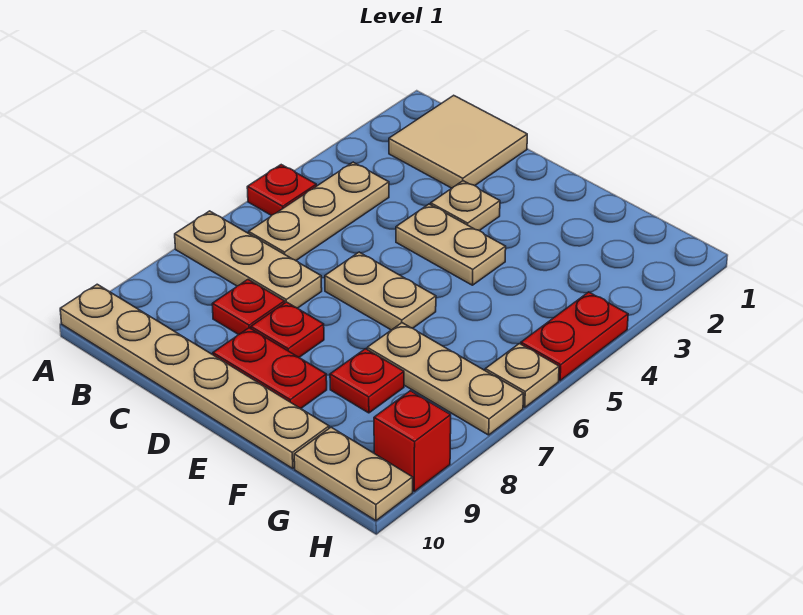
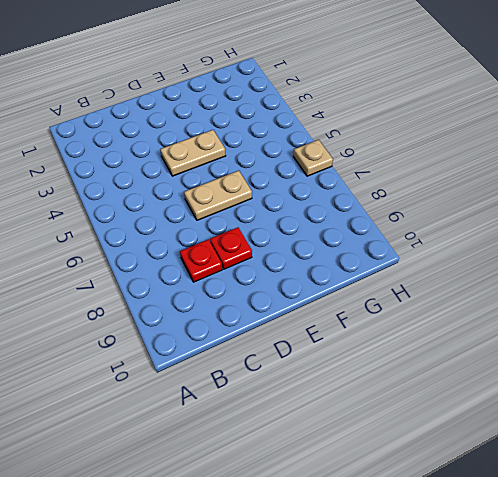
none -> red plate A5 level 1
none -> tan plate A7:C7 level 1
none -> tan plate A10:F10 level 1

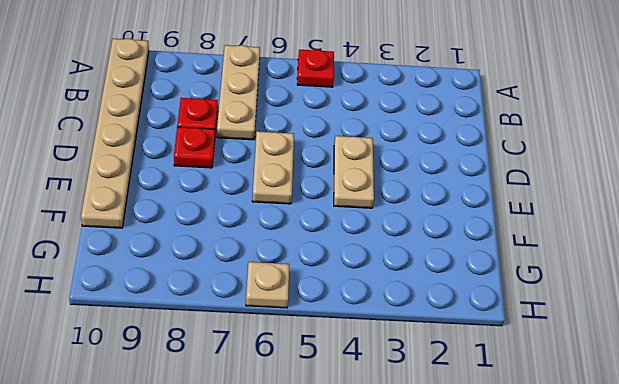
none -> tan tile B1:C2 level 1
none -> tan plate B4:B6 level 1
none -> tan plate D3 level 1

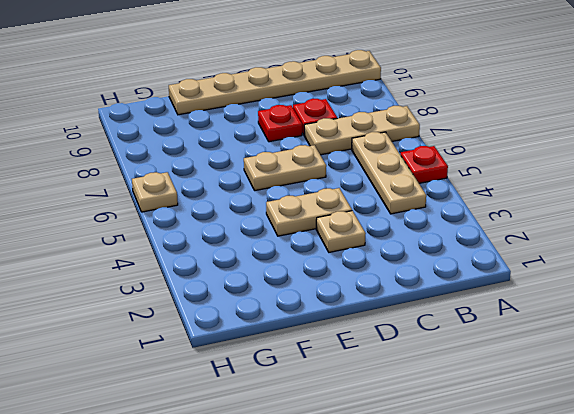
none -> tan tile B1:C2 level 1
none -> red plate D9:E9 level 1
none -> tan plate F7:H7 level 1

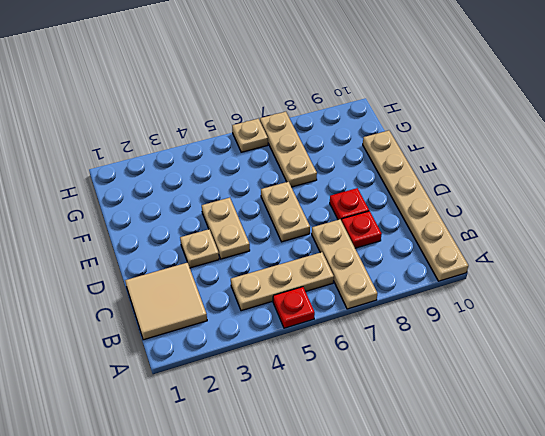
none -> red plate D9:E9 level 1
none -> red plate F8 level 1
none -> tan plate G10:H10 level 1

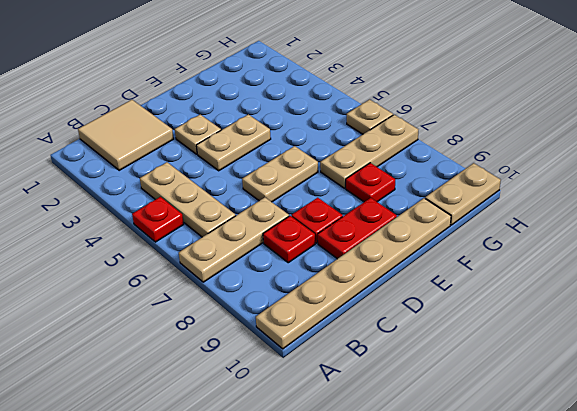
none -> red plate H4:H5 level 1
none -> red brick H9 level 1

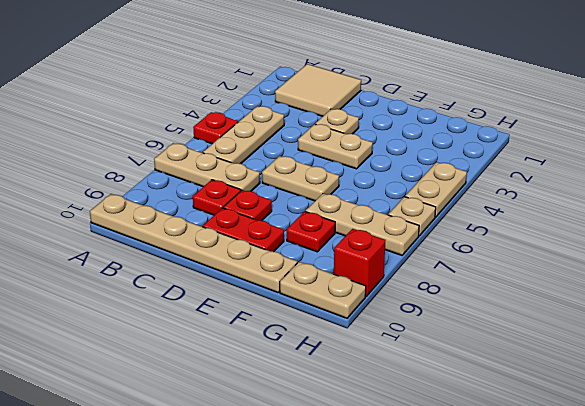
tan plate H4:H5 level 1 -> red plate H4:H5 level 1

